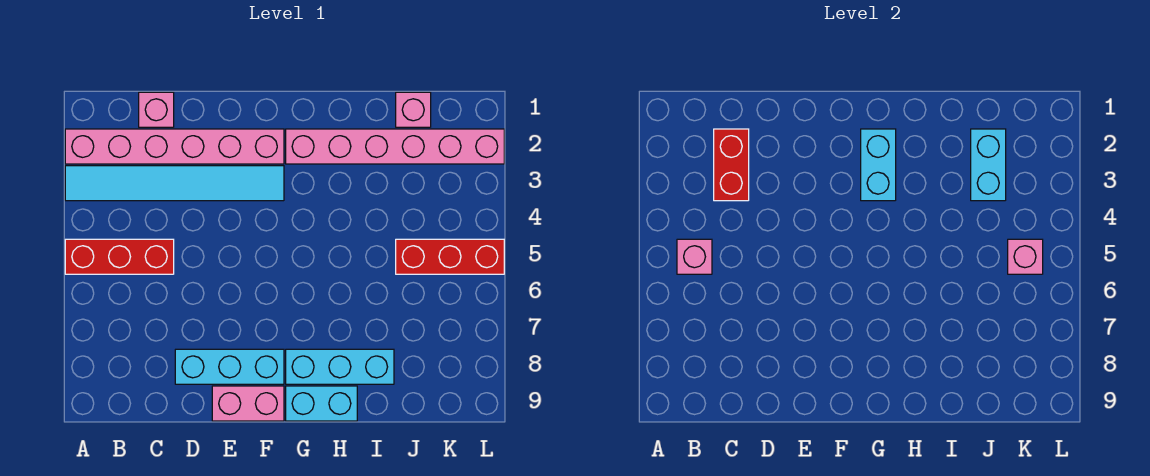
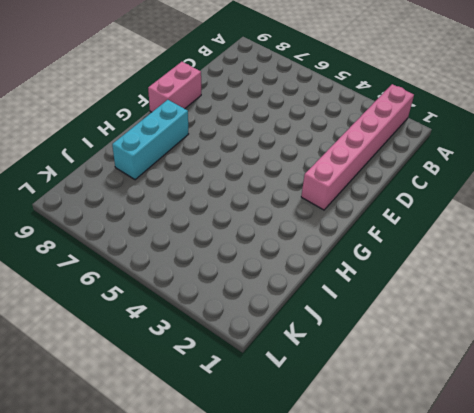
none -> cyan tile A3:F3 level 1
none -> red brick A5:C5 level 1
none -> pink brick C1 level 1

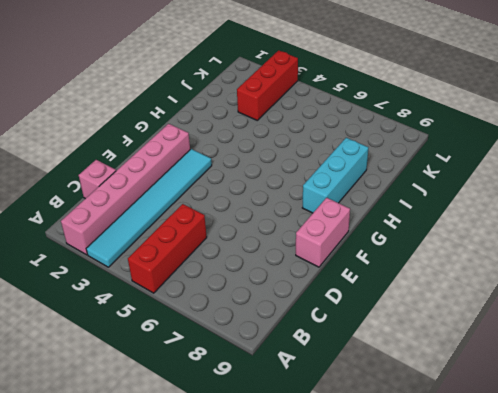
red brick J3:L3 level 1 -> red brick J5:L5 level 1
none -> cyan brick D8:F8 level 1
none -> pink brick G2:L2 level 1
none -> cyan brick G9:H9 level 1

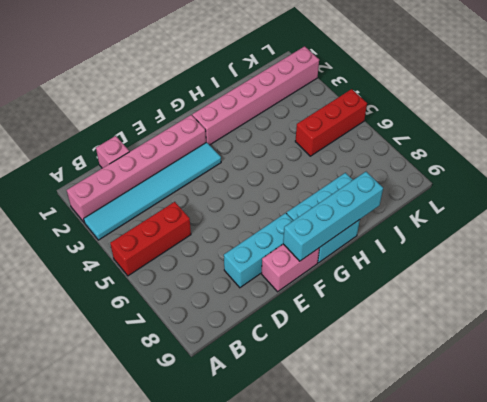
cyan brick F9:I9 level 2 -> none
none -> pink brick J1 level 1
none -> pink brick B5 level 2
none -> red brick C2:C3 level 2

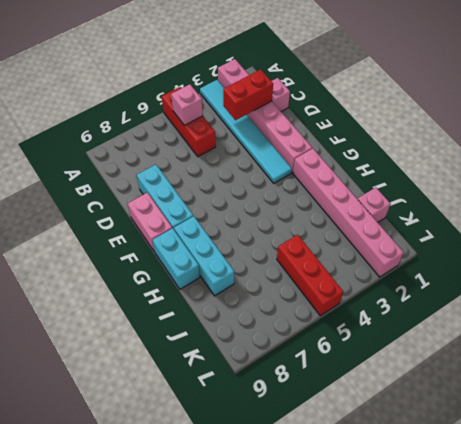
none -> cyan brick G2:G3 level 2
none -> cyan brick J2:J3 level 2
none -> pink brick K5 level 2

